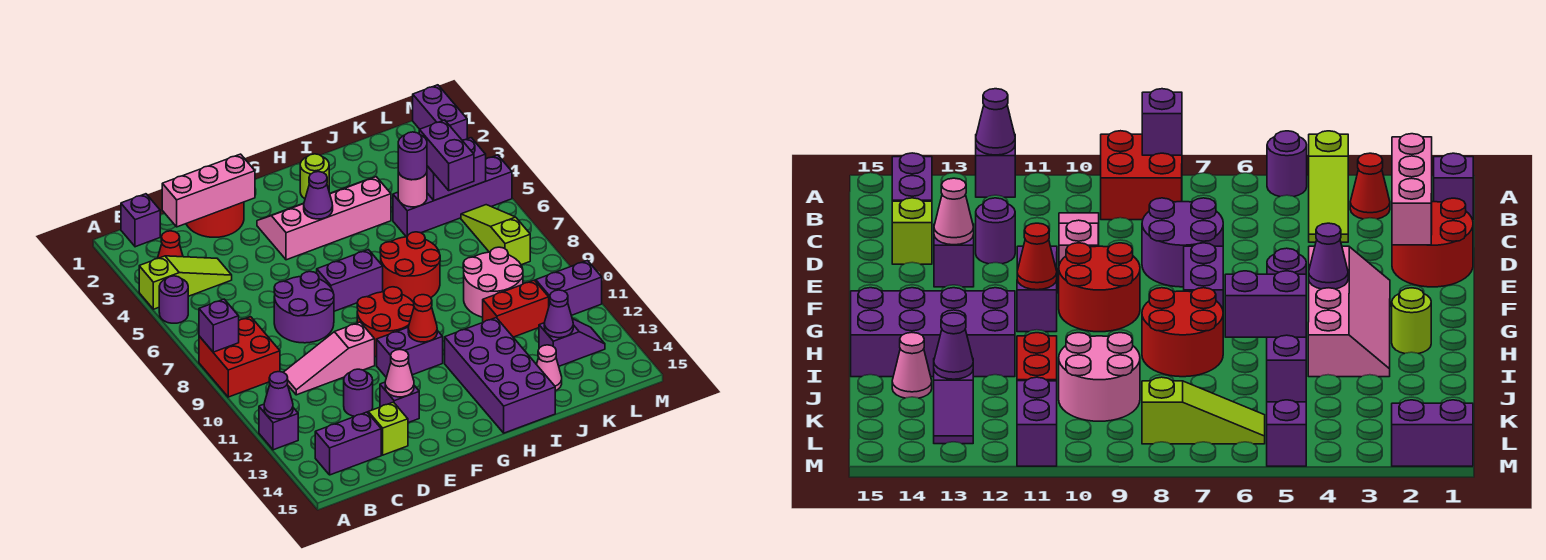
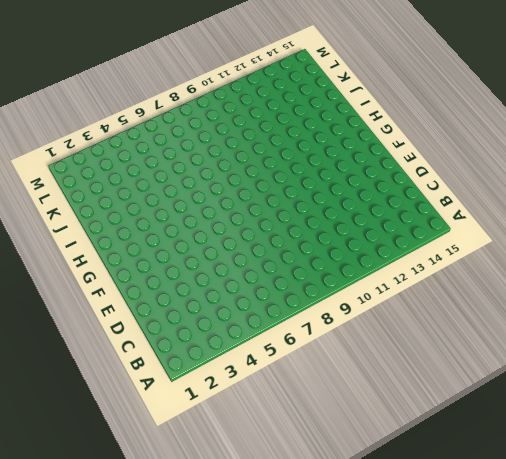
none -> lime slope A4:C4 level 1 top A
none -> purple round brick A5 level 1
none -> red brick A8:B9 level 1
none -> purple brick A12 level 1

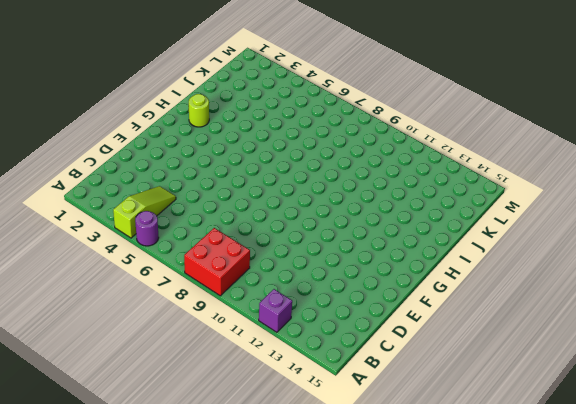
none -> purple brick B1 level 1
none -> red cone B3 level 1
none -> purple brick B14:C14 level 1
none -> pink slope C10:E10 level 1 top E

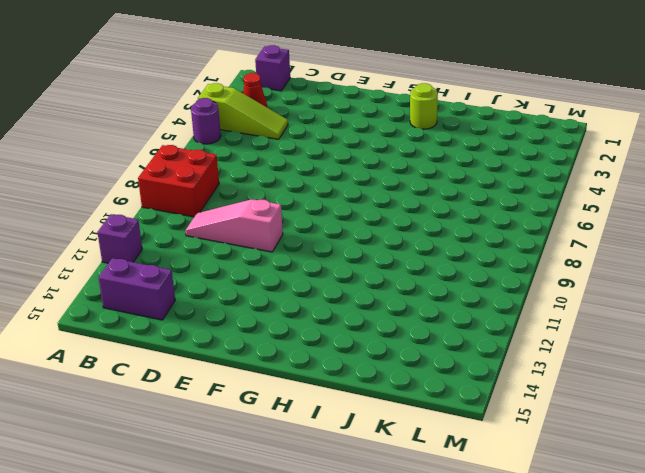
none -> red round brick D1:E2 level 1
none -> purple round brick D7:E8 level 1
none -> purple round brick D12 level 1
none -> lime brick D14 level 1

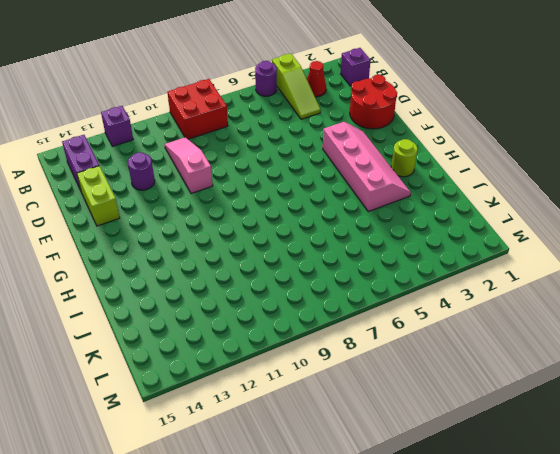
lime brick D14:E14 level 1 -> lime brick D14 level 1
none -> purple round brick D7:E8 level 1
none -> purple brick E13 level 1
none -> purple brick F7:G7 level 1
none -> red round brick F9:G10 level 1

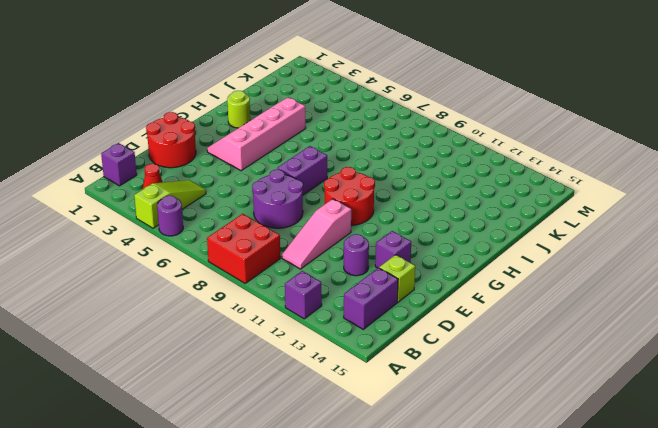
none -> purple brick F11:G11 level 1
none -> red round brick H7:I8 level 1
none -> purple brick H12:I15 level 1
none -> purple brick J5:M5 level 1

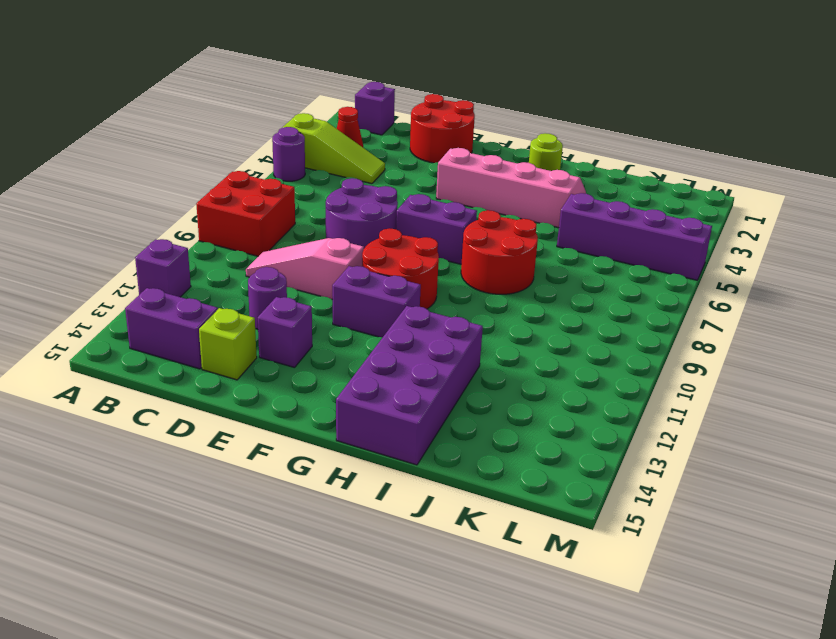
none -> pink round brick J9:K10 level 1
none -> red brick J11:K11 level 1
none -> pink cone J14 level 1
none -> purple slope K13:L13 level 1 top K

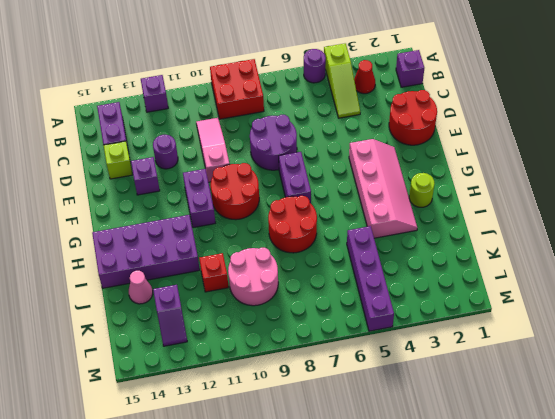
red brick J11 level 1 -> red brick J11:K11 level 1
none -> lime slope L6:L8 level 1 top 8
none -> purple brick L11:M11 level 1
none -> purple brick M1:M2 level 1
none -> purple brick A8 level 2

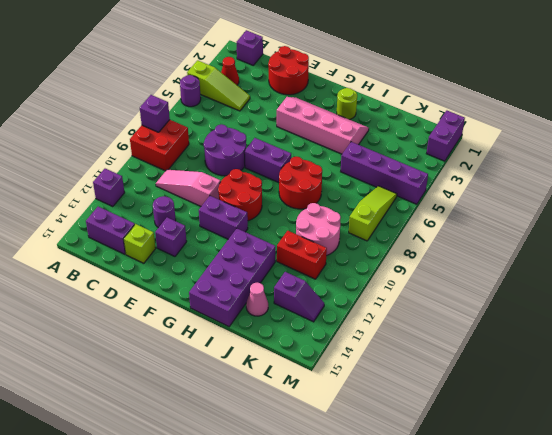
none -> purple brick L11:M11 level 1
none -> purple cone A12 level 2
none -> pink brick C2:E2 level 2
none -> pink cone E13 level 2

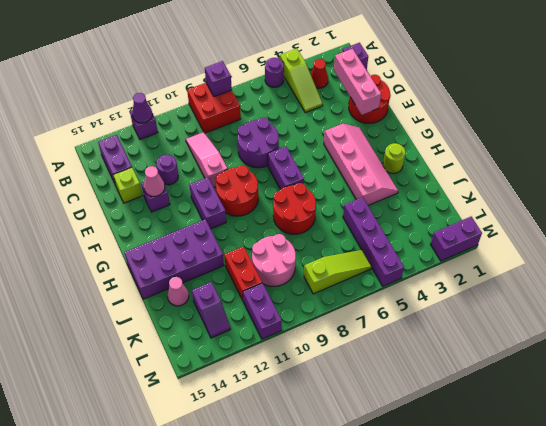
none -> purple cone G4 level 2
none -> red cone G11 level 2
none -> pink round brick J5 level 2
none -> purple brick K5:L5 level 2

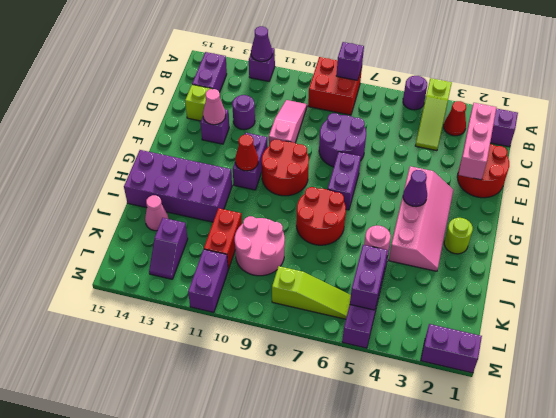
none -> purple cone K13 level 2
none -> purple round brick J5 level 3
none -> purple brick K5:K6 level 3

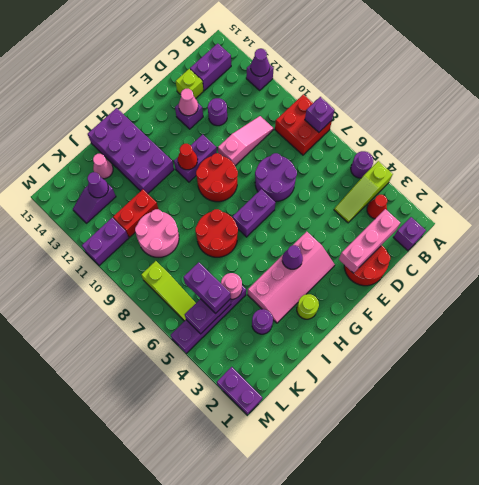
purple round brick J3 level 1 -> purple round brick J5 level 3

